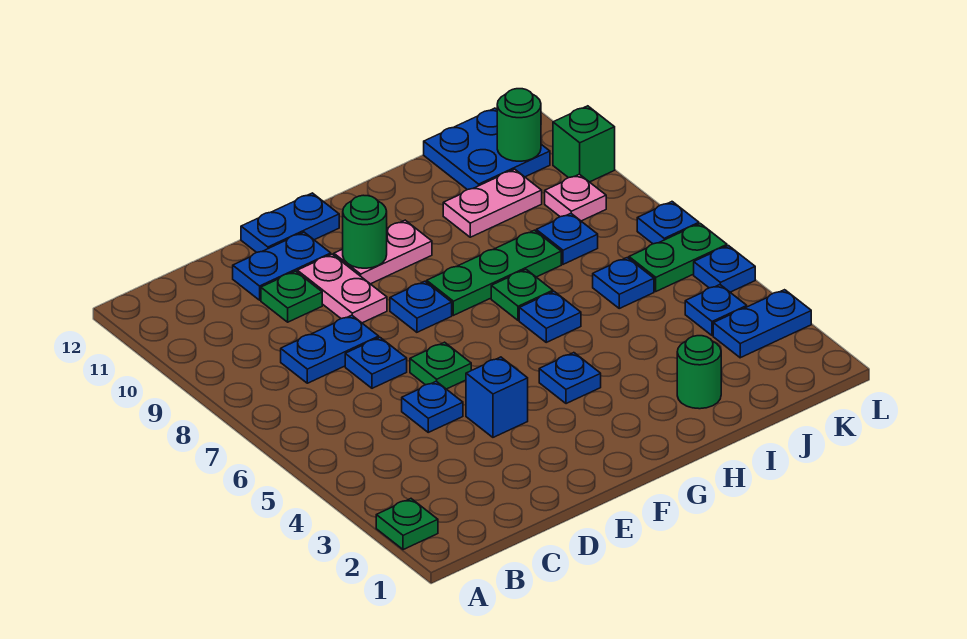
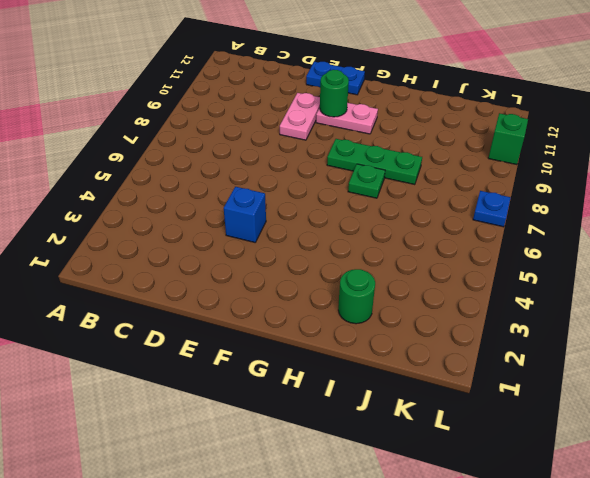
none -> green plate A2 level 1
none -> blue plate C8:D8 level 1
none -> blue plate D5 level 1
none -> blue plate D7 level 1

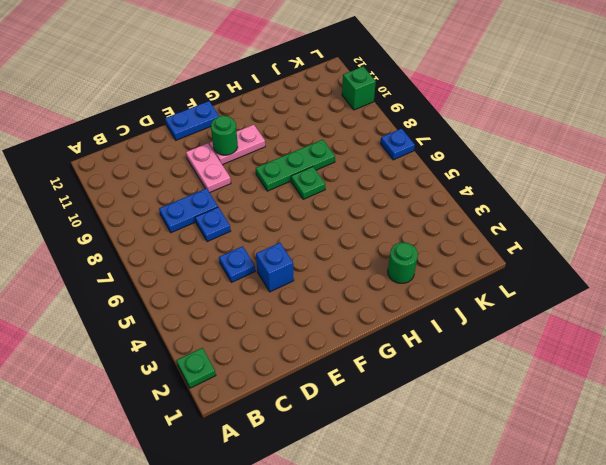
none -> green plate D10 level 1
none -> blue plate D11:E11 level 1
none -> green plate E6 level 1
none -> blue plate F8 level 1

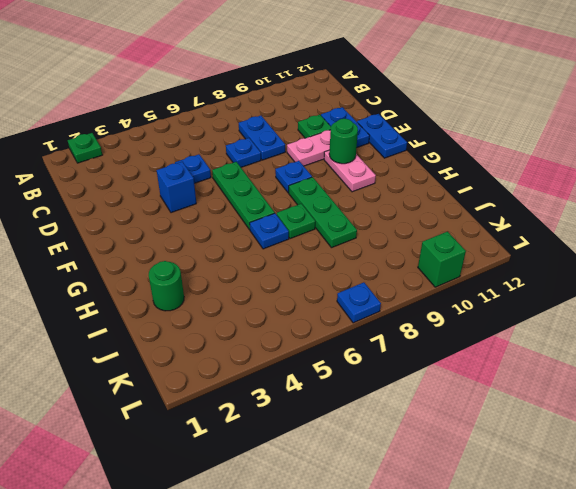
green plate E6:G6 level 1 -> green plate E6 level 1
none -> blue plate G4 level 1
none -> pink plate I10:J10 level 1
none -> blue plate J6 level 1
none -> blue plate J8 level 1

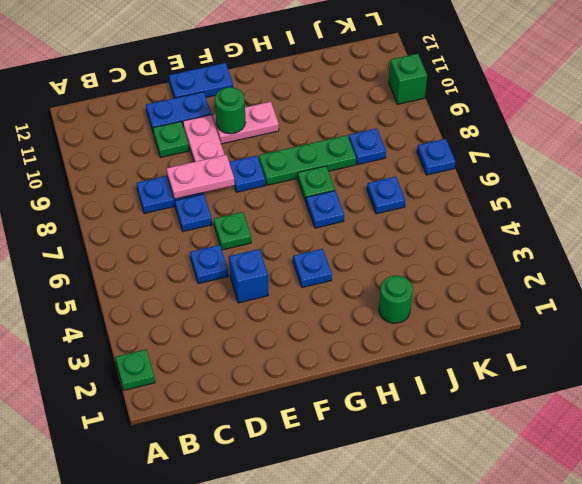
pink plate D8:E8 level 2 -> pink plate I10:J10 level 1
none -> blue plate J11:K12 level 1
none -> blue plate K3:L3 level 1
none -> blue plate K4 level 1
none -> green plate K6:L6 level 1

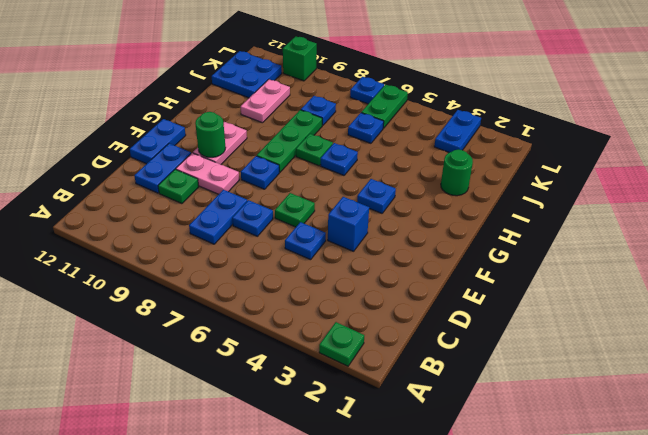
none -> blue plate K4 level 1
none -> pink plate K9 level 1
none -> blue plate L5 level 1
none -> green round brick K11 level 2

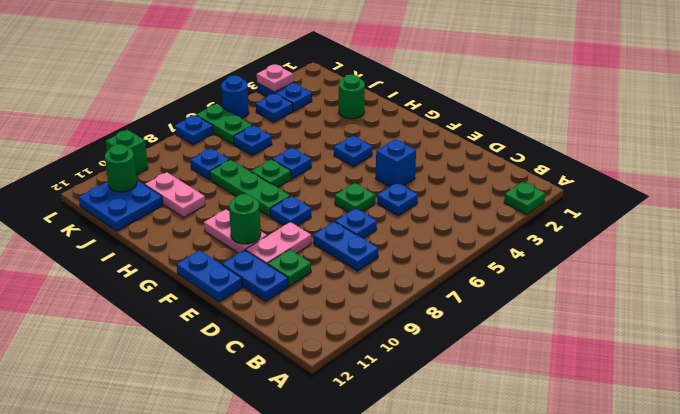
pink plate L3 level 2 -> pink plate K9 level 1
blue round brick L5 level 1 -> blue plate L5 level 1

